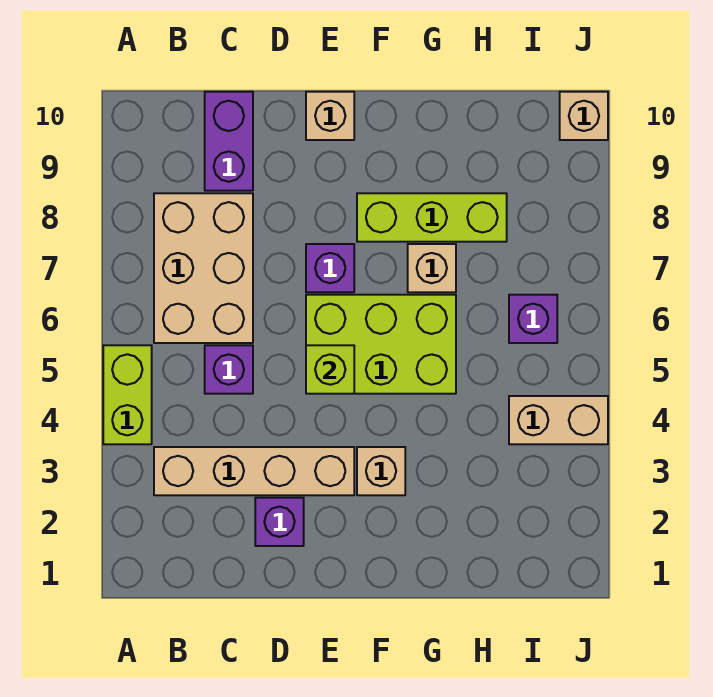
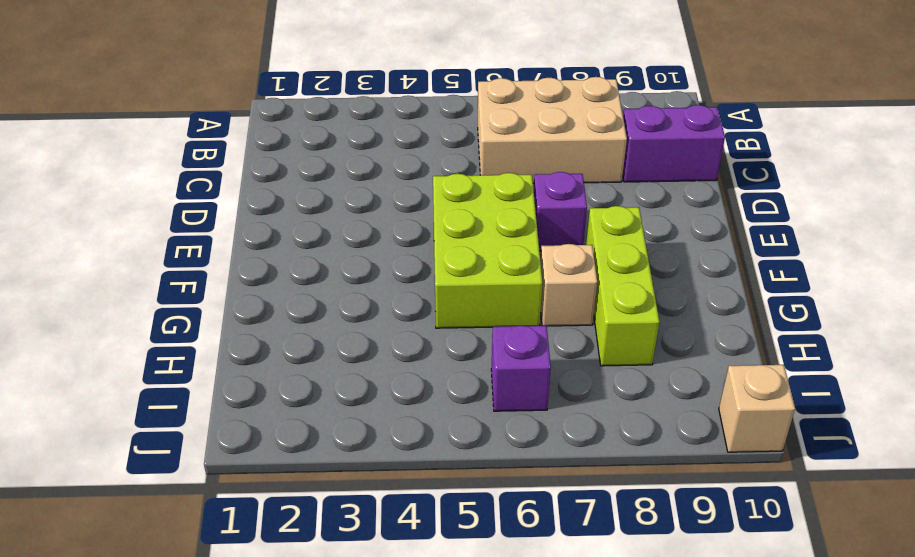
none -> lime brick A4:A5 level 1
none -> tan brick B3:E3 level 1
none -> purple brick C5 level 1

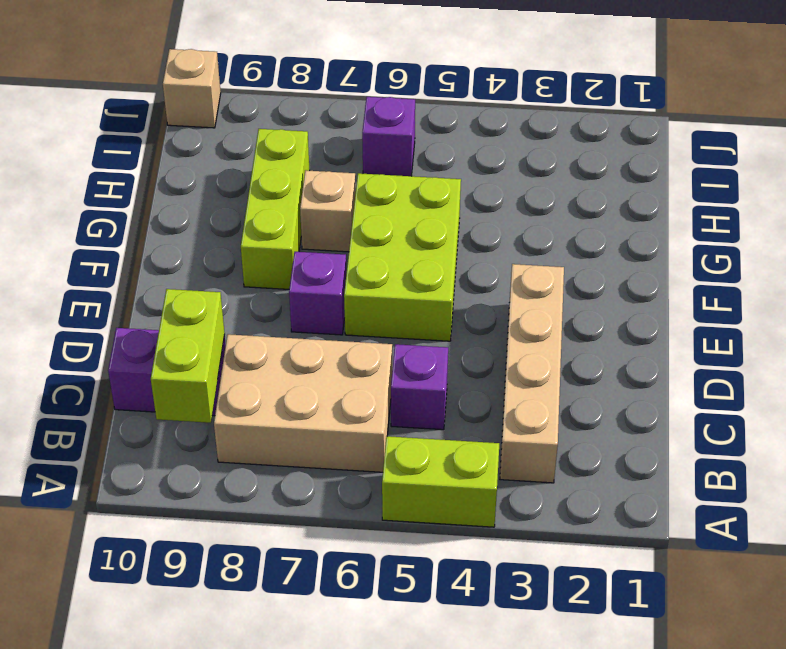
lime brick B9:C9 level 2 -> none
none -> purple brick D2 level 1
none -> tan brick E10 level 1
none -> tan brick F3 level 1

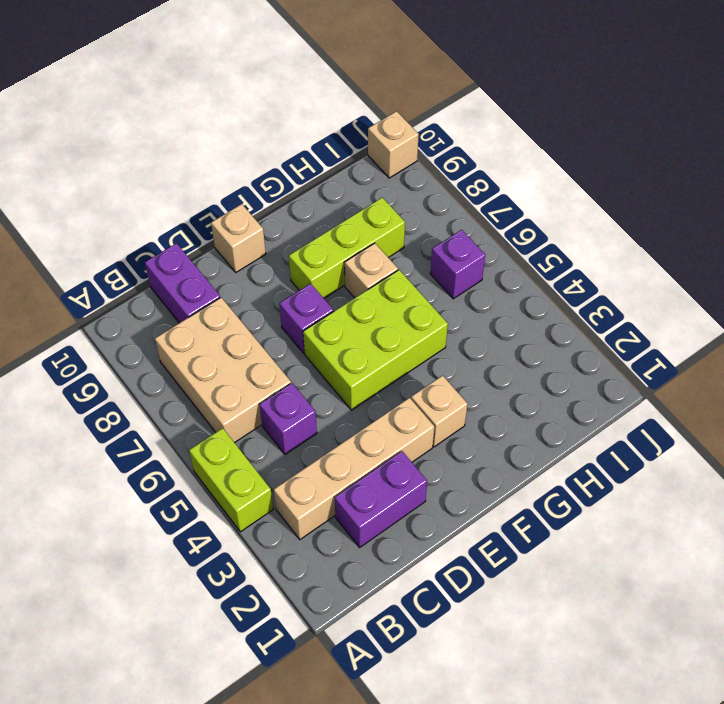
purple brick C2:D2 level 1 -> purple brick D2 level 1
none -> tan brick I4:J4 level 1
none -> lime brick E5 level 2

